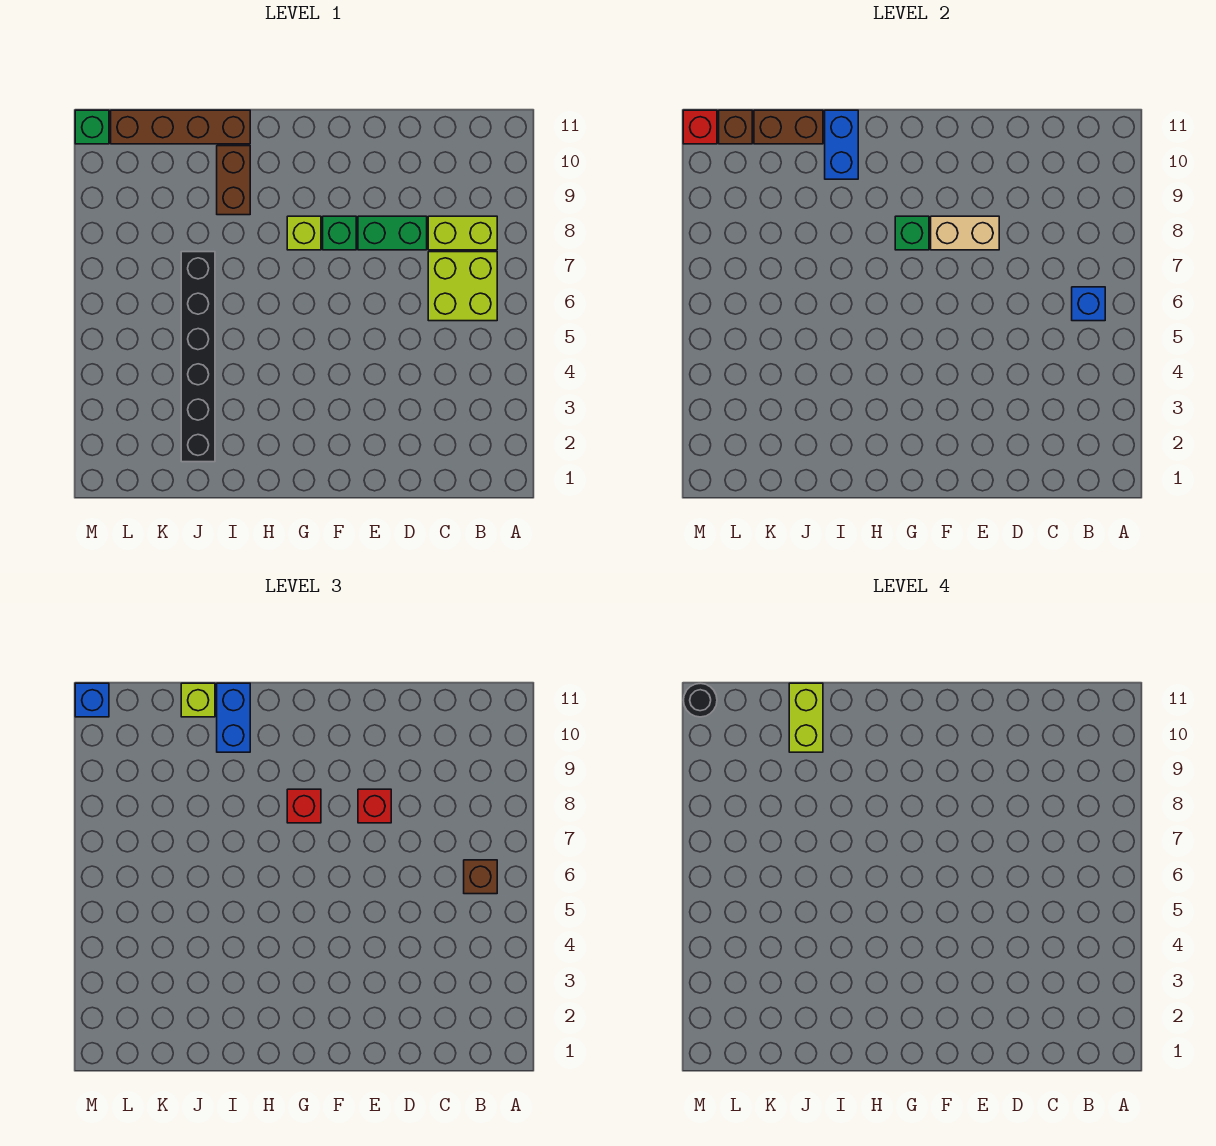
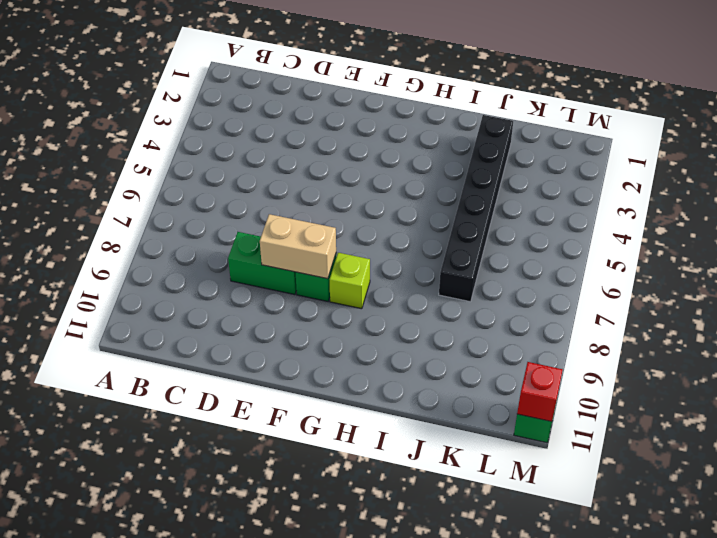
none -> lime brick B6:C7 level 1
none -> lime brick B8:C8 level 1
none -> brown brick I9:I10 level 1

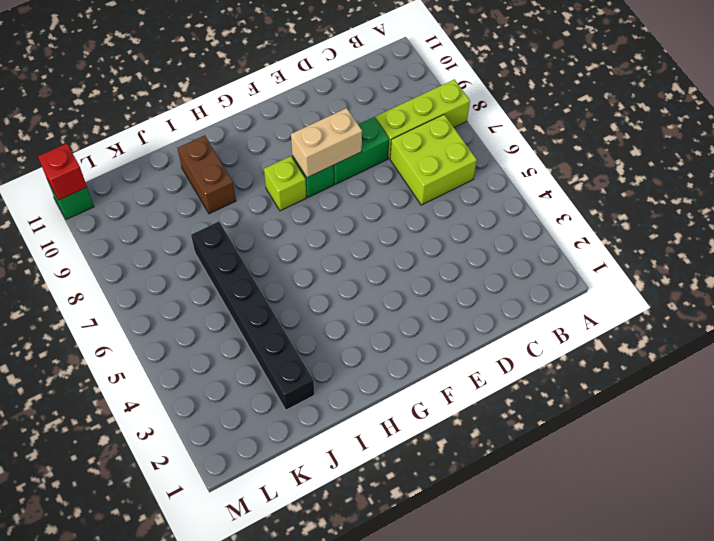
lime brick A8:C8 level 1 -> lime brick B8:C8 level 1
none -> brown brick I11:L11 level 1
none -> blue brick B6 level 2
none -> green brick G8 level 2

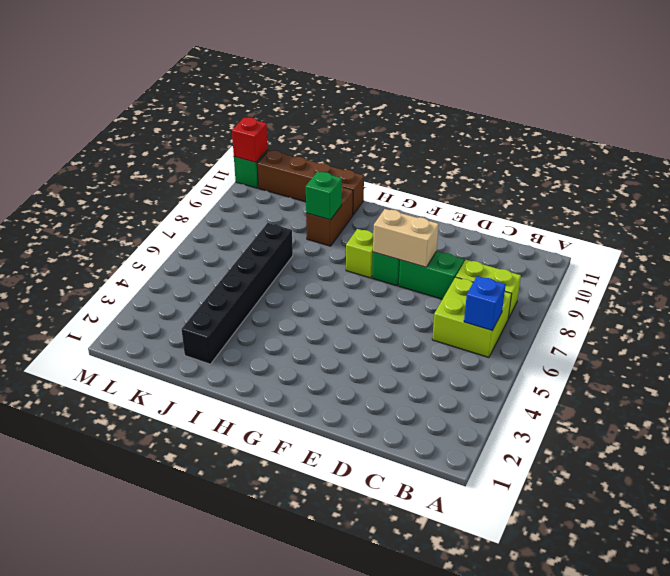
green brick I9 level 2 -> green brick G8 level 2
none -> blue brick I10:I11 level 2
none -> brown brick J11:K11 level 2
none -> brown brick L11 level 2

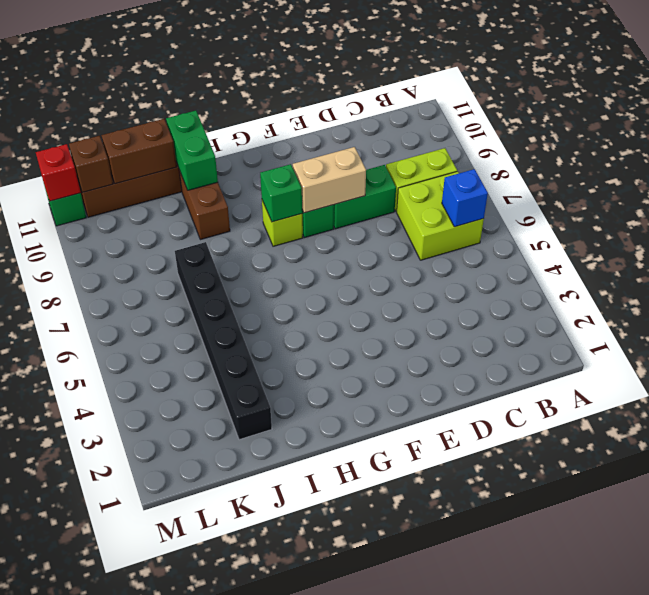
green brick I10:I11 level 2 -> blue brick I10:I11 level 2
none -> brown brick B6 level 3
none -> red brick E8 level 3
none -> red brick G8 level 3

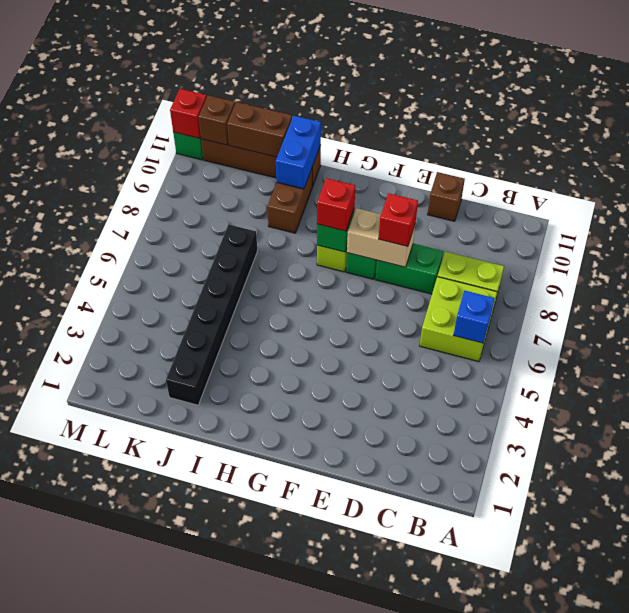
brown brick D11 level 1 -> brown brick B6 level 3
none -> blue brick I10:I11 level 3
none -> lime brick J11 level 3
none -> blue brick M11 level 3

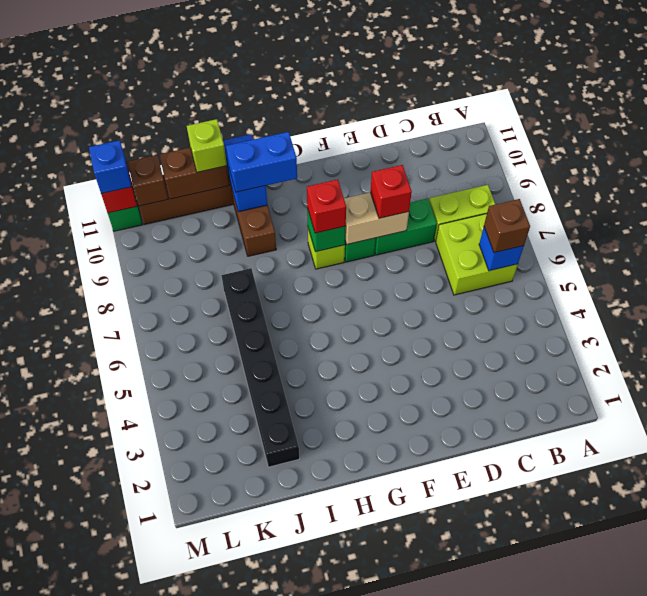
blue brick H10:I10 level 3 -> blue brick I10:I11 level 3
none -> lime brick J10:J11 level 4
none -> black round brick M11 level 4

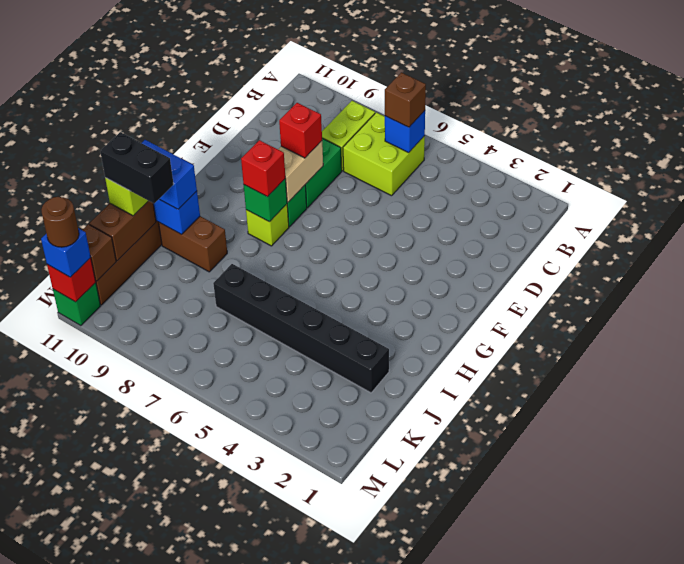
black brick J10:J11 level 4 -> lime brick J10:J11 level 4
brown round brick M11 level 4 -> black round brick M11 level 4

